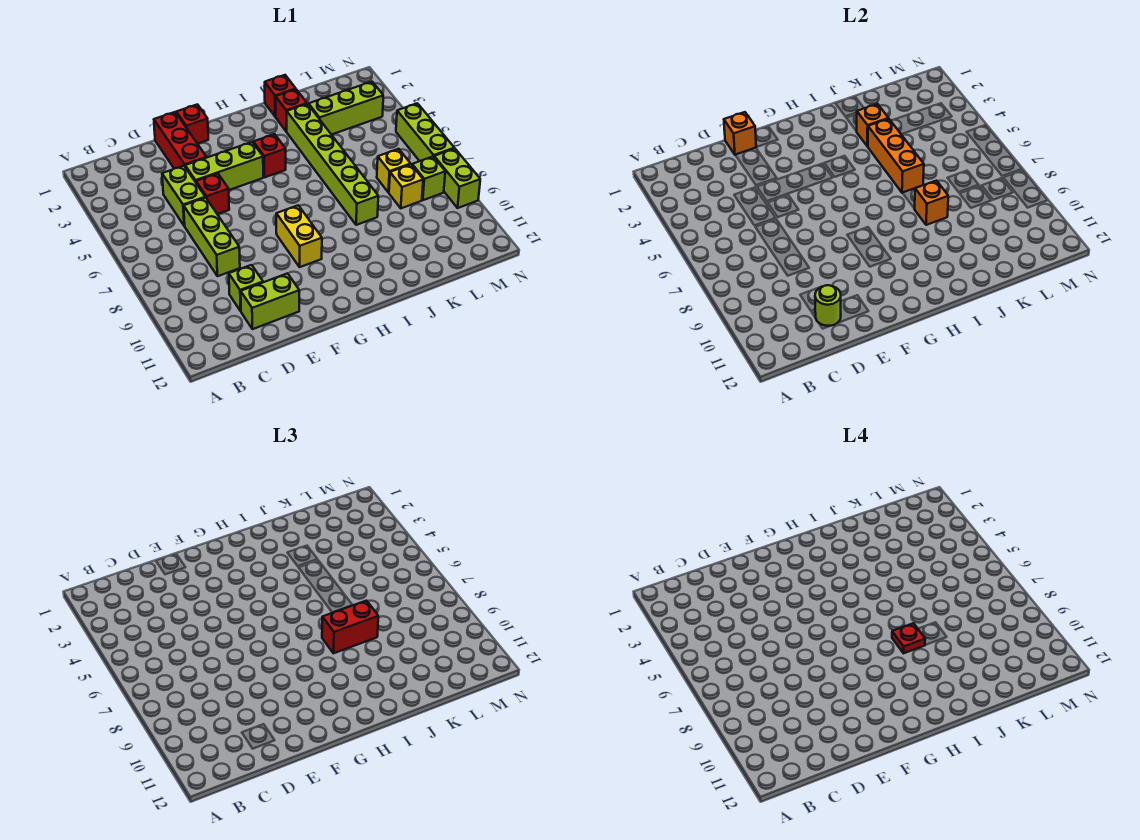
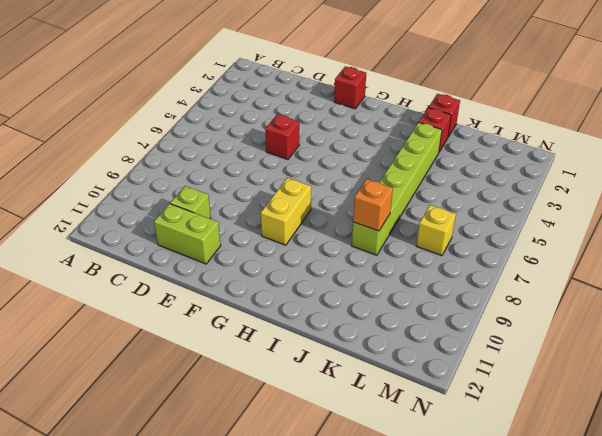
none -> lime brick D4:D5 level 1
none -> lime brick D6:D8 level 1
none -> red brick E1:E3 level 1

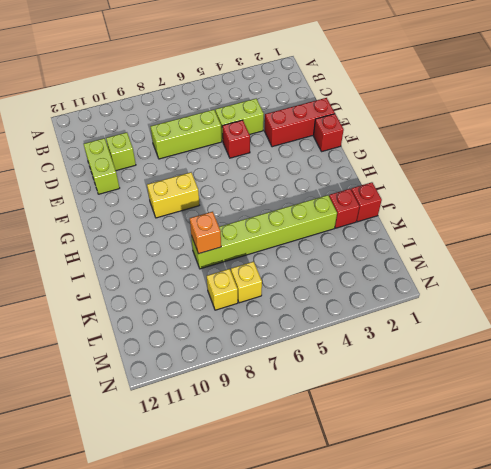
none -> lime brick E4:G4 level 1
none -> red brick H4 level 1
none -> lime brick K3:M3 level 1

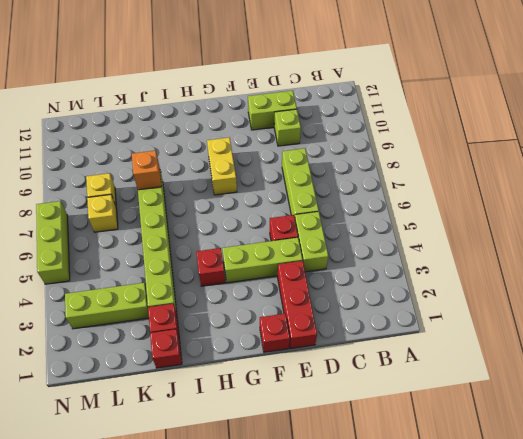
none -> lime brick M8 level 1
none -> lime brick N8:N9 level 1
none -> lime round brick D11 level 2

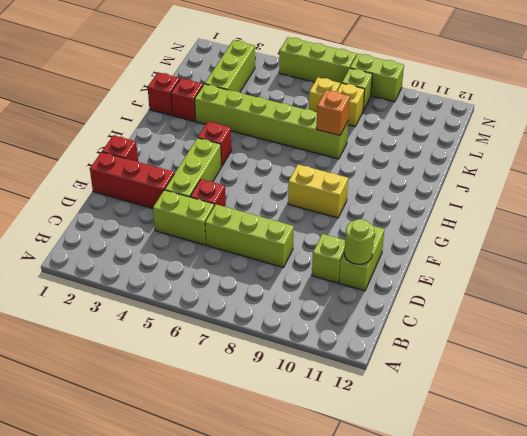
none -> orange brick E1 level 2
none -> orange brick J3 level 2
none -> orange brick J4:J6 level 2

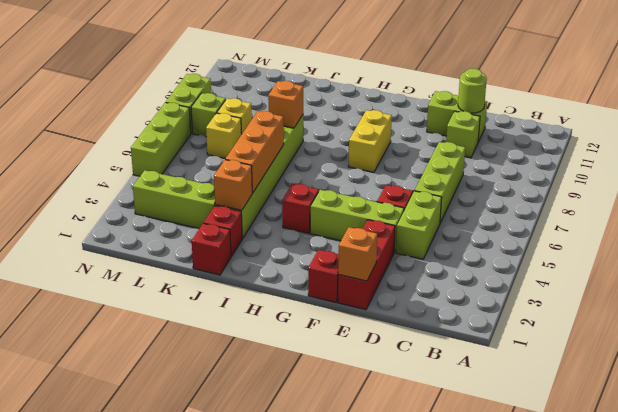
none -> red brick I8:J8 level 3
none -> red plate I8 level 4

